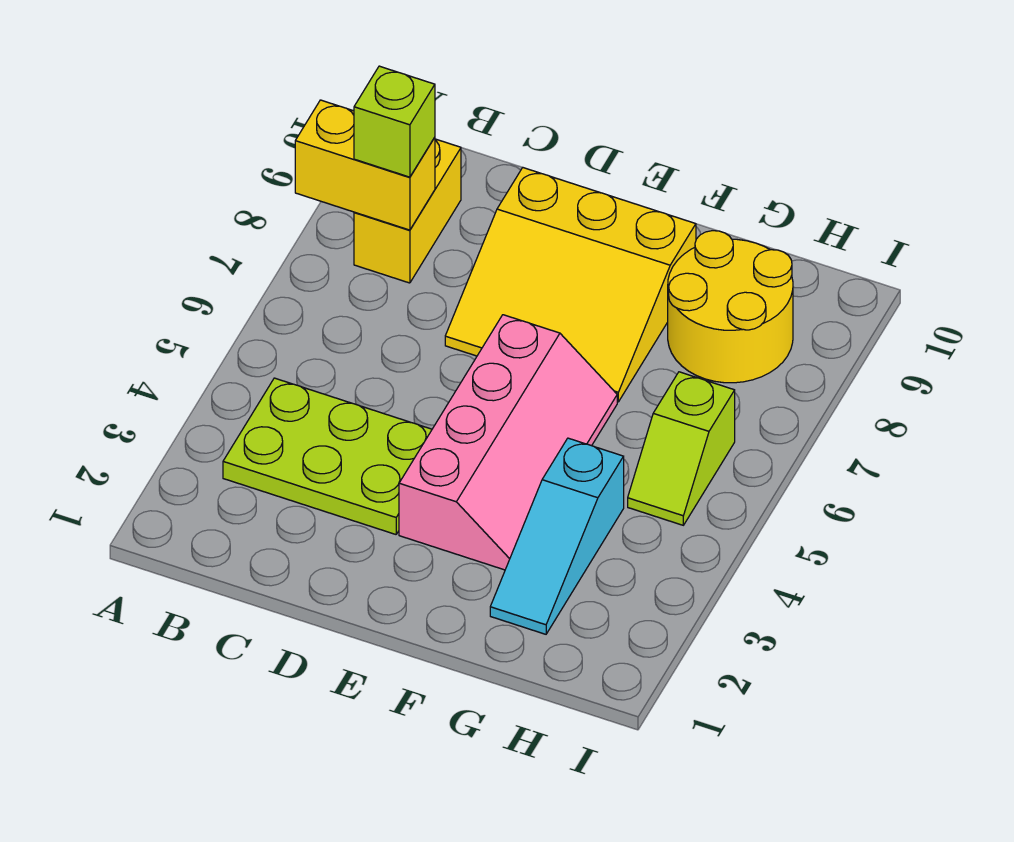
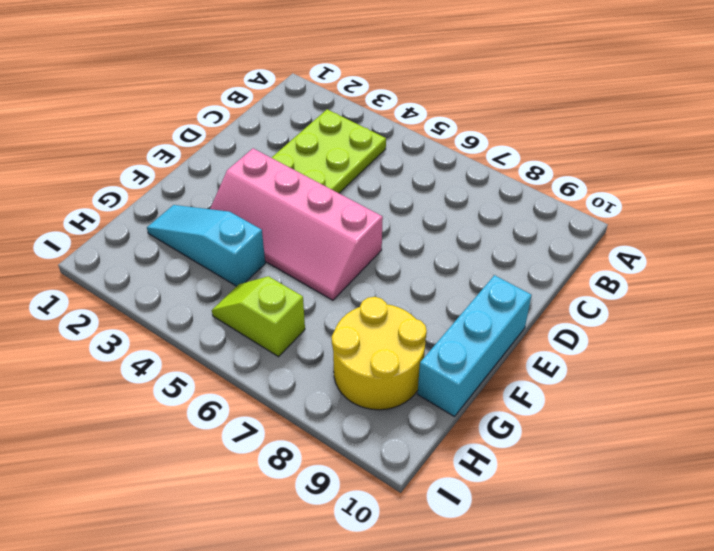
cyan brick E10:G10 level 1 -> none
none -> yellow brick B8:B9 level 1
none -> yellow slope D7:F9 level 1 top 9

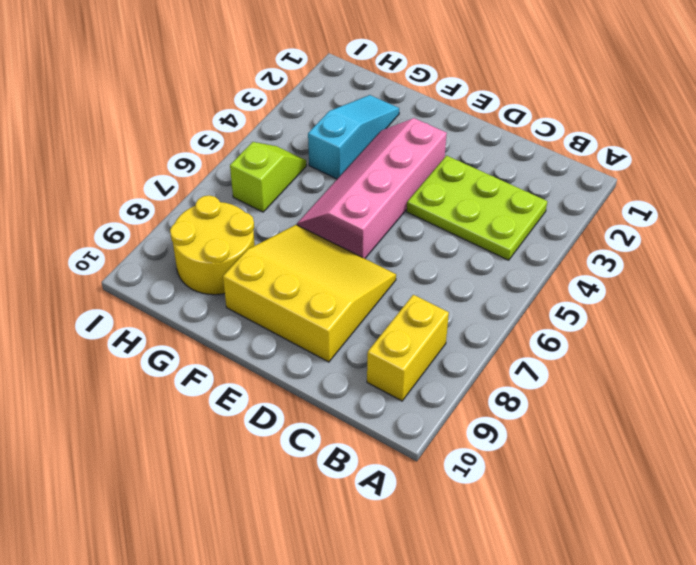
none -> yellow brick A8:B8 level 2
none -> lime brick B8 level 3

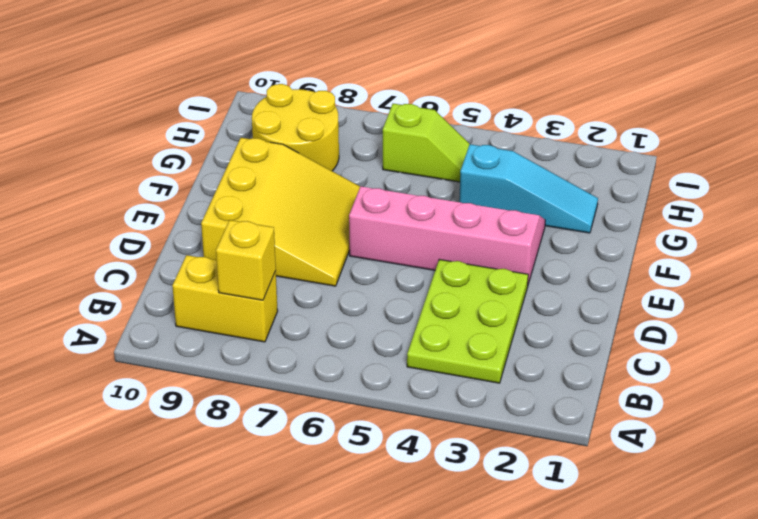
yellow brick B8 level 2 -> yellow brick A8:B8 level 2
none -> lime brick B8 level 3

